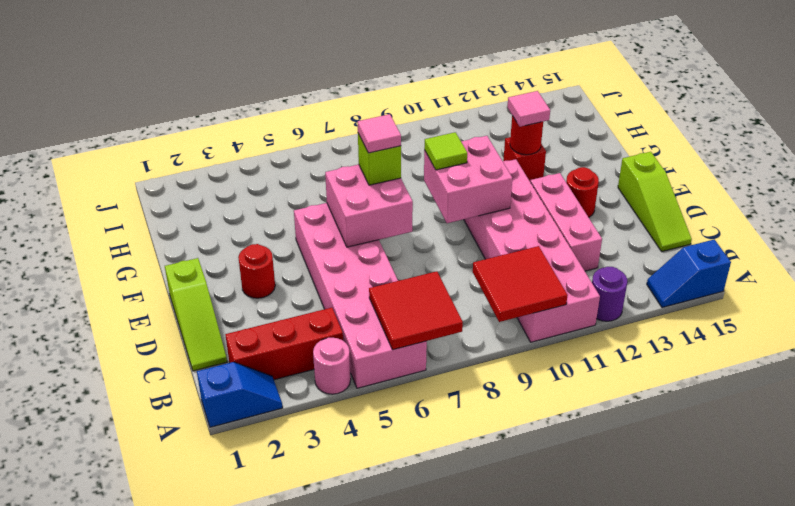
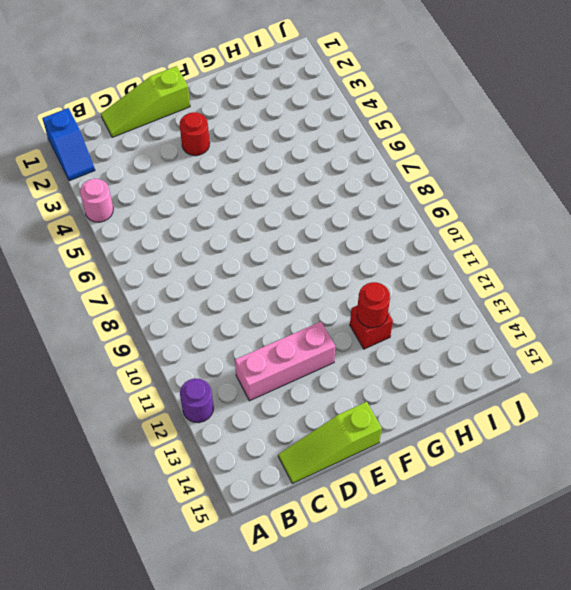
none -> pink brick A5:F6 level 1
none -> pink brick A10:F11 level 1
none -> blue slope A14:A15 level 1 top 15

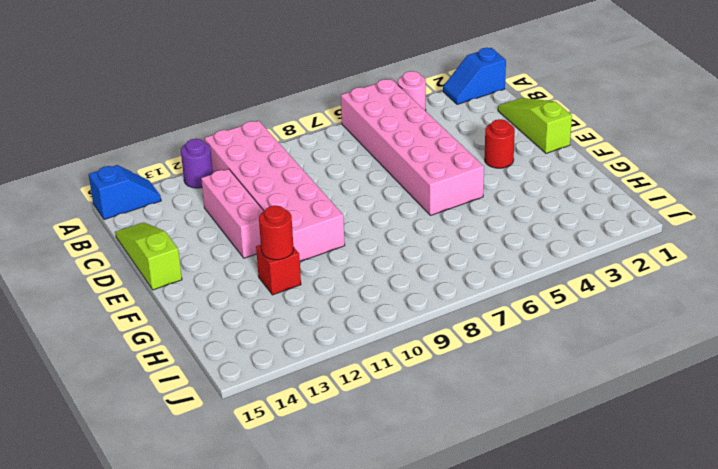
none -> red brick B2:B4 level 1
none -> red round brick E13 level 1
none -> red tile A6:B7 level 2

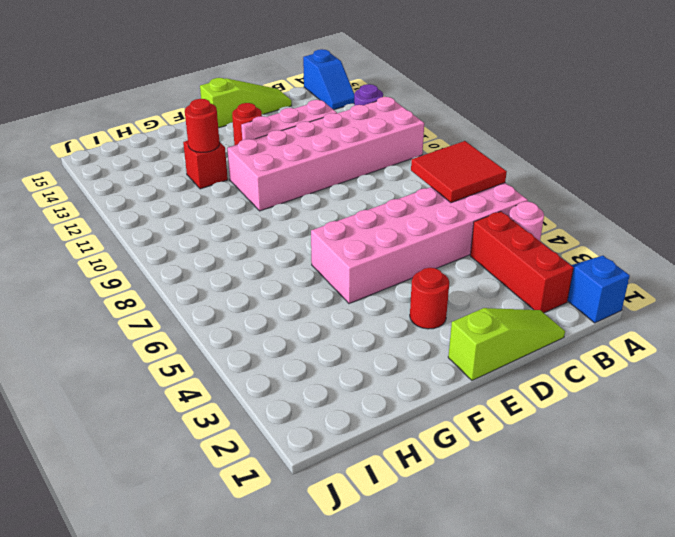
none -> red tile A9:B10 level 2
none -> pink brick E6:F7 level 2
none -> pink brick E9:F10 level 2

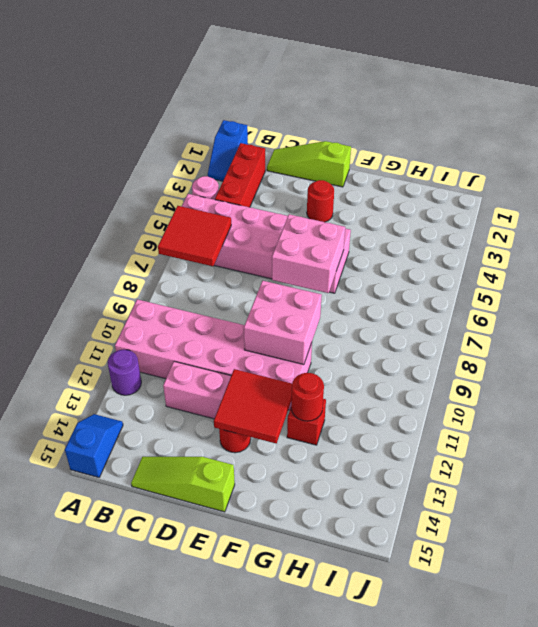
red tile E12:F13 level 2 -> red tile A9:B10 level 2
none -> lime brick F7 level 3
none -> lime tile F9 level 3
none -> pink tile G12 level 3

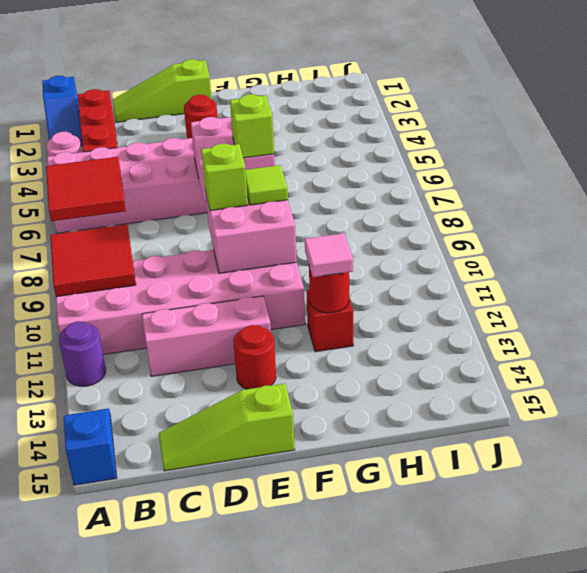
lime brick E9 level 3 -> none
none -> pink tile F7 level 4

